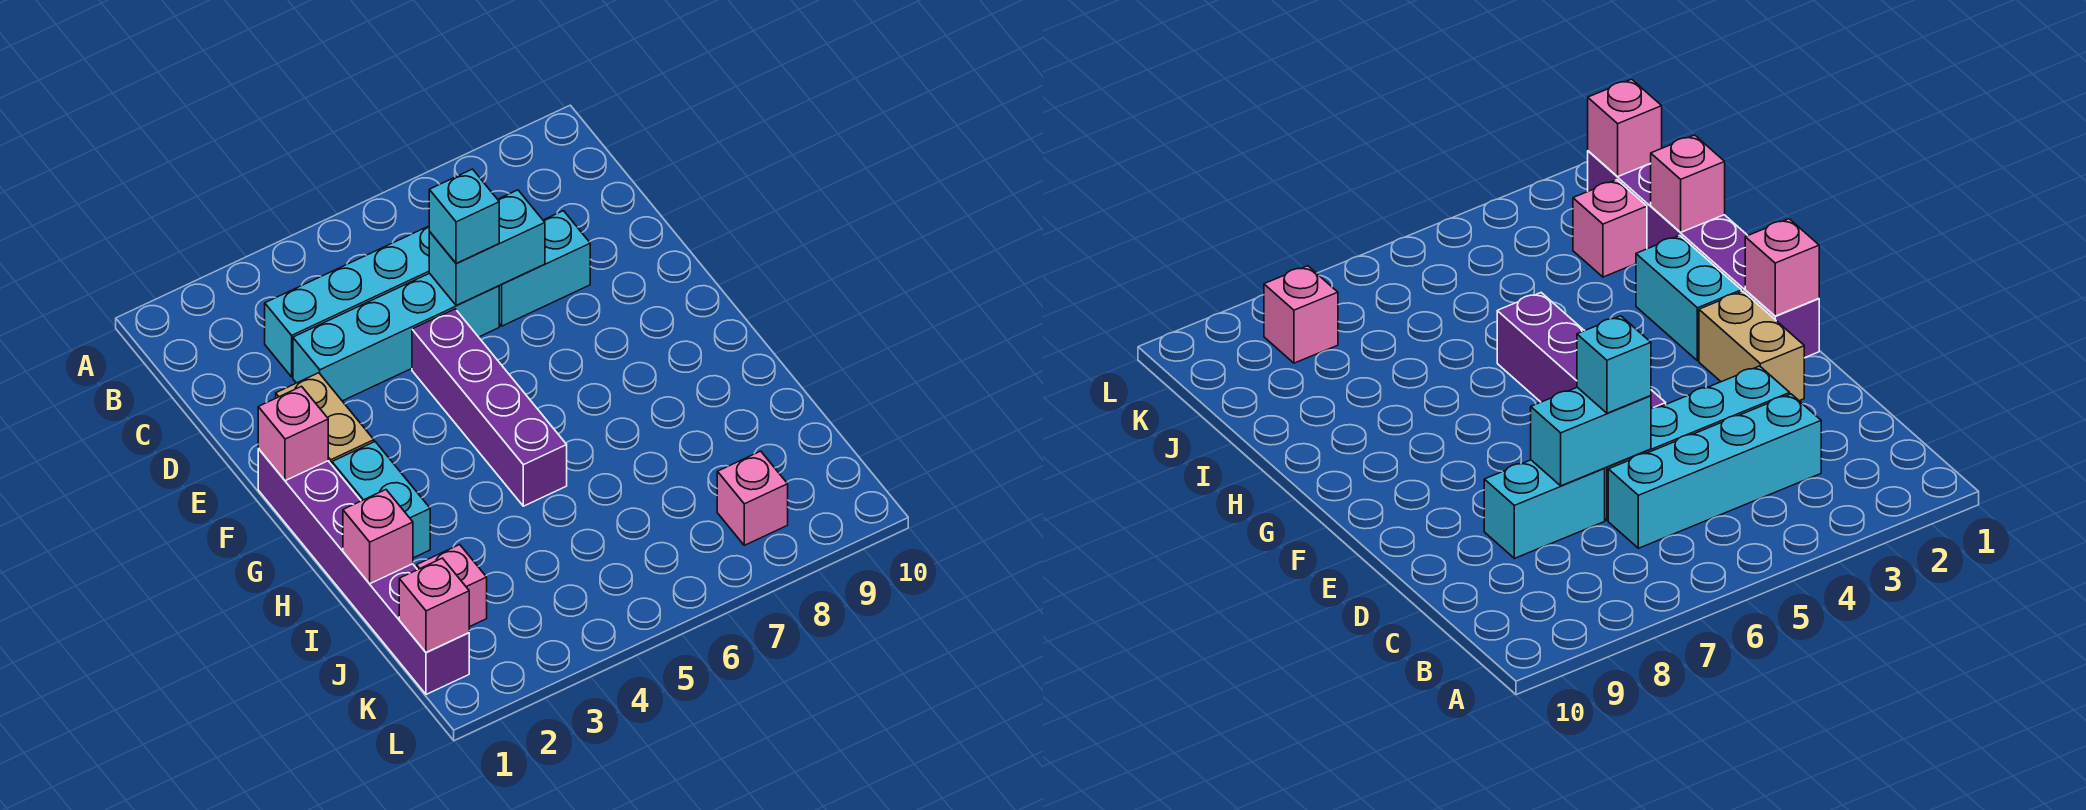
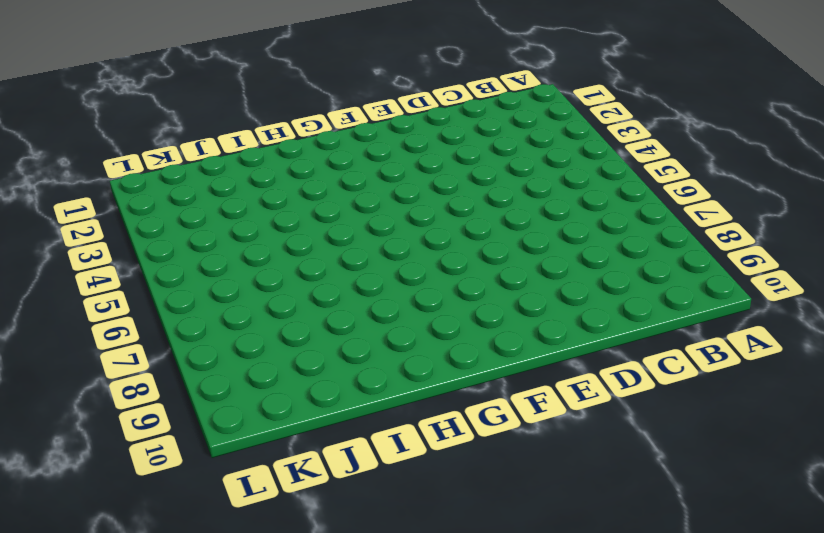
none -> cyan brick C3:C6 level 1
none -> cyan brick D3:D6 level 1
none -> cyan brick D7:D8 level 1

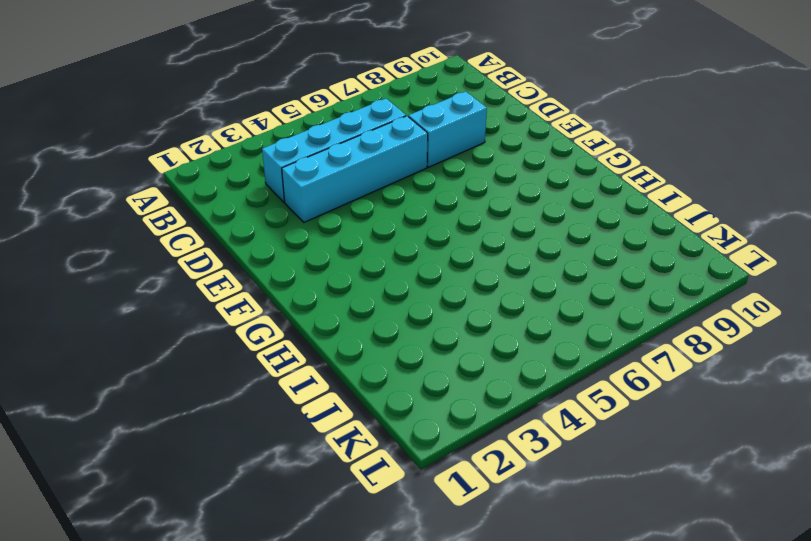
none -> tan brick E2:F2 level 1
none -> purple brick E5:H5 level 1
none -> purple brick F1:K1 level 1

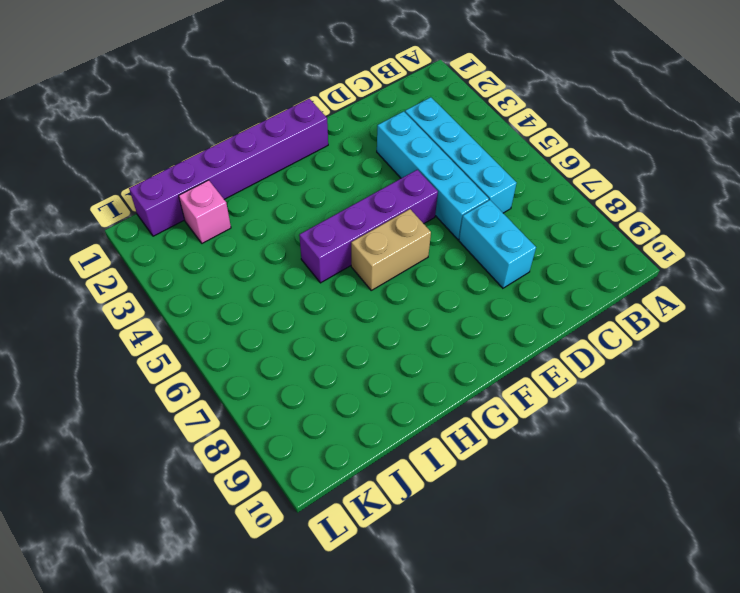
tan brick F6:G6 level 1 -> tan brick E2:F2 level 1
none -> cyan brick G2:H2 level 1
none -> pink brick K8 level 1
none -> cyan brick D6:D7 level 2

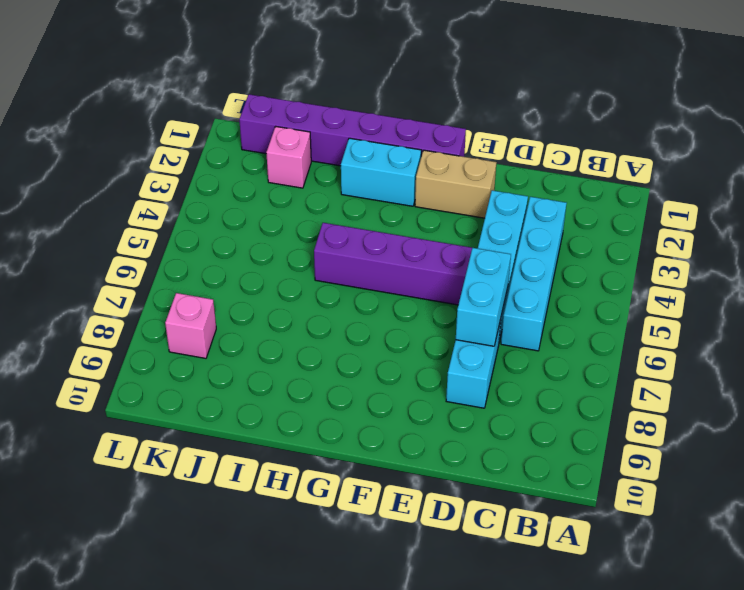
none -> pink brick F1 level 2
none -> pink brick I1 level 2
none -> pink brick K1 level 2

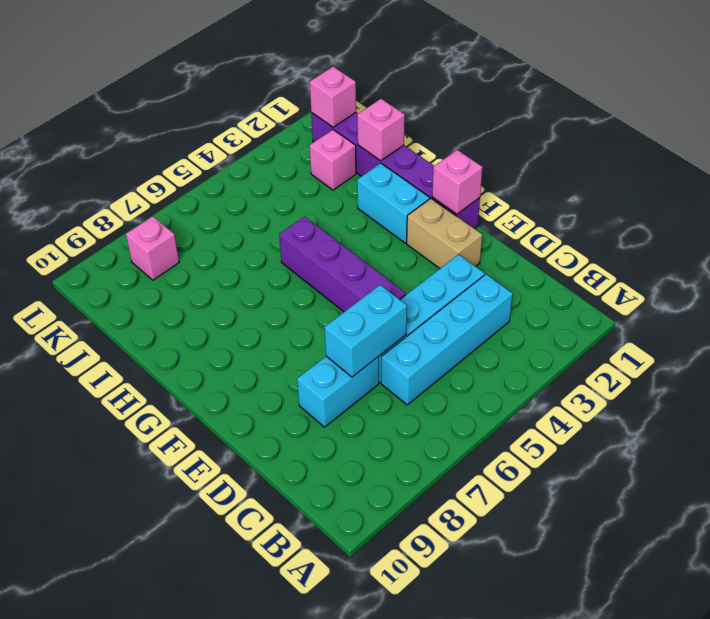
none -> cyan brick D6 level 3

